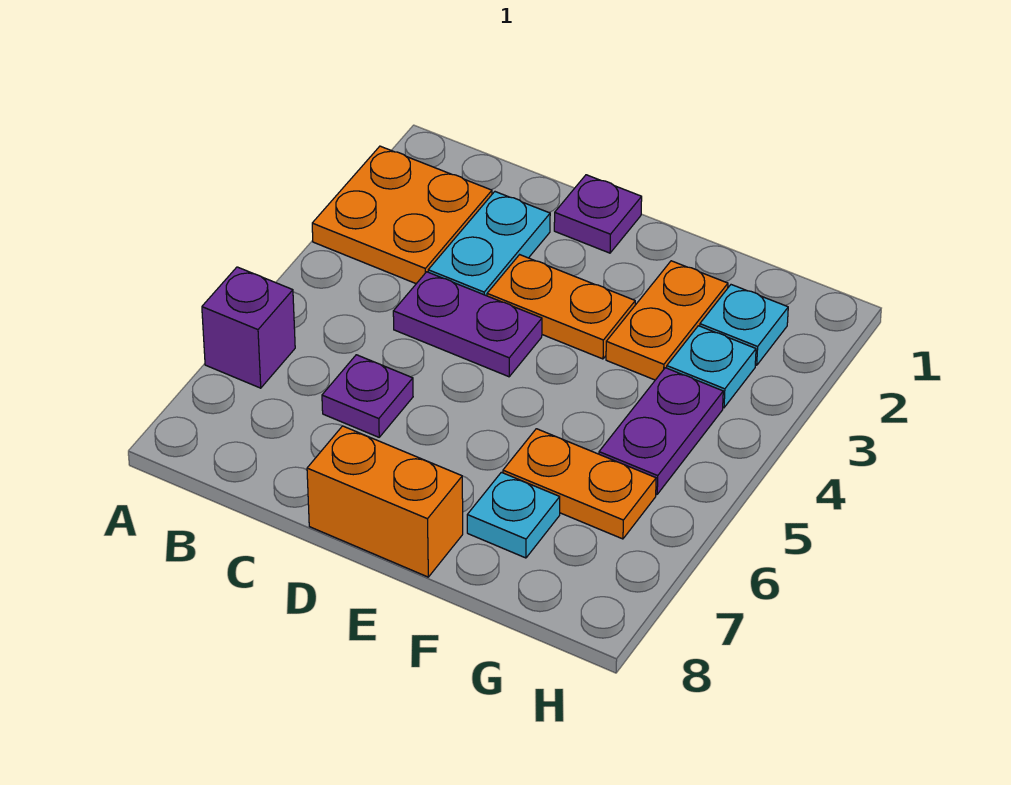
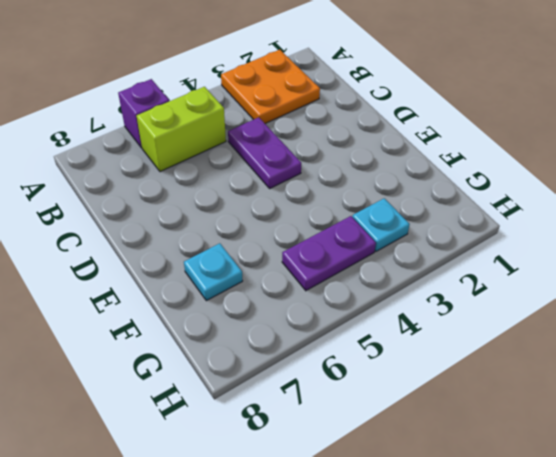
lime brick B5:B6 level 1 -> none
none -> cyan plate C2:C3 level 1
none -> purple plate C6 level 1
none -> purple plate D1 level 1

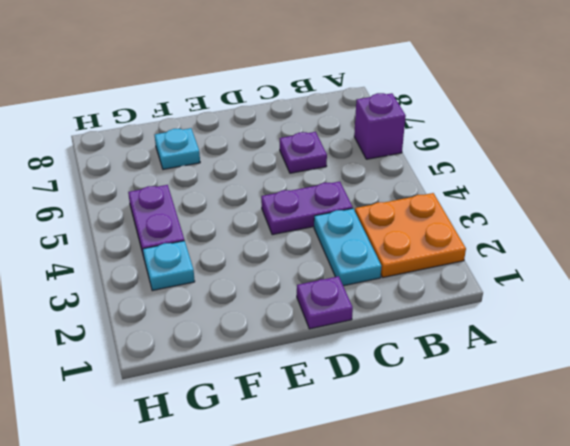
none -> orange plate D3:E3 level 1
none -> orange brick D8:E8 level 1
none -> orange plate F2:F3 level 1

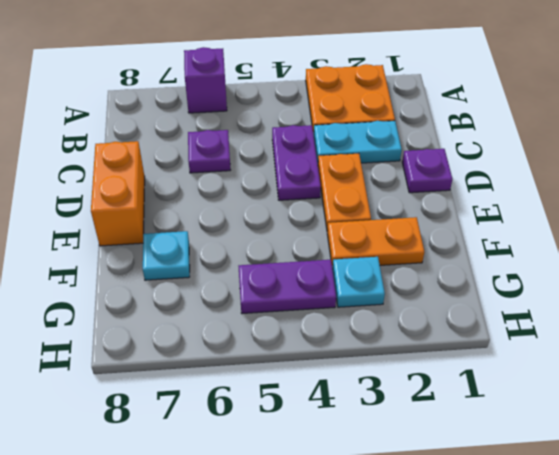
none -> orange plate F6:G6 level 1
none -> cyan plate G2 level 1

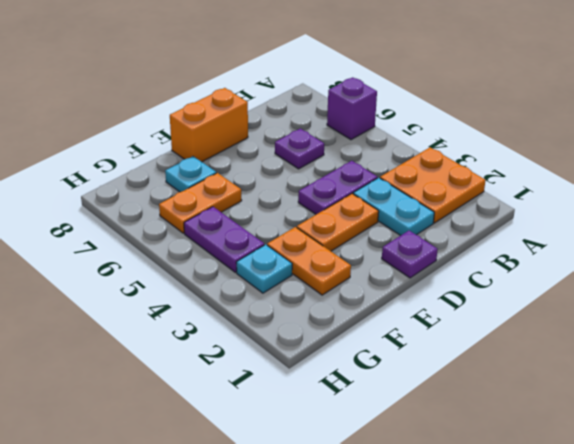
none -> cyan plate G2 level 1

